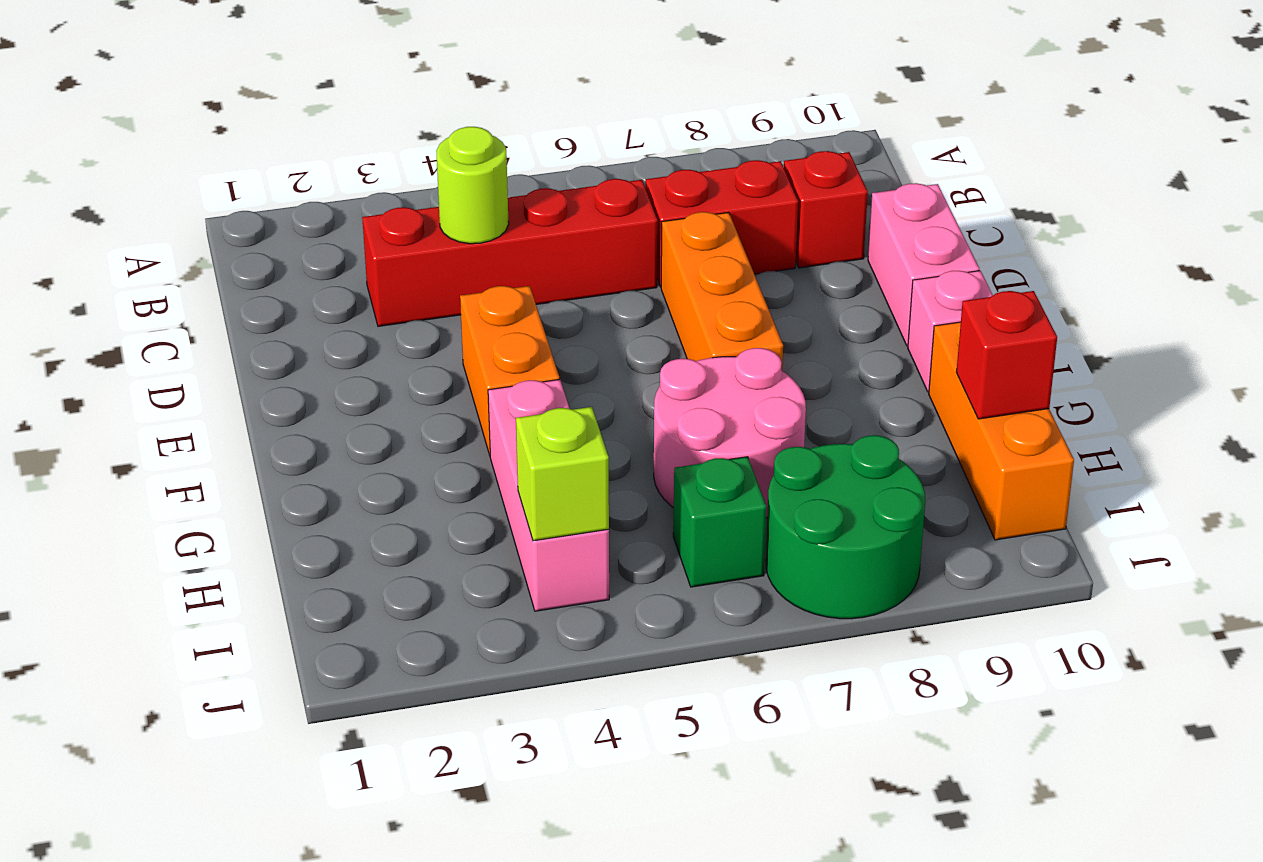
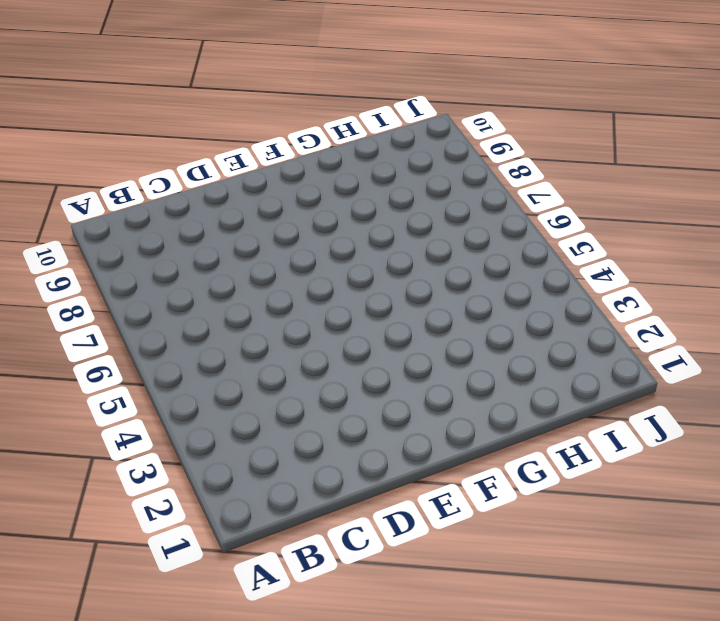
none -> red brick C3:C6 level 1
none -> red brick C7:C8 level 1
none -> red brick C9 level 1

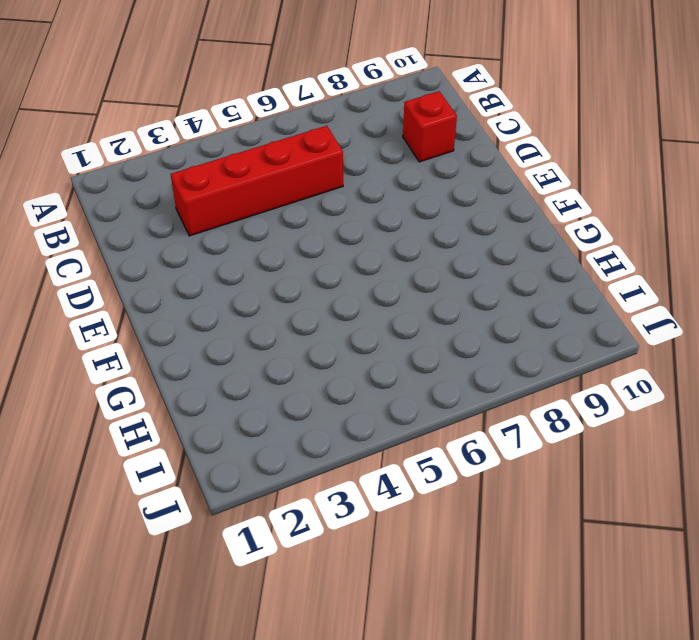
none -> red brick C7:C8 level 1
none -> orange brick D7:F7 level 1
none -> pink brick D10:E10 level 1

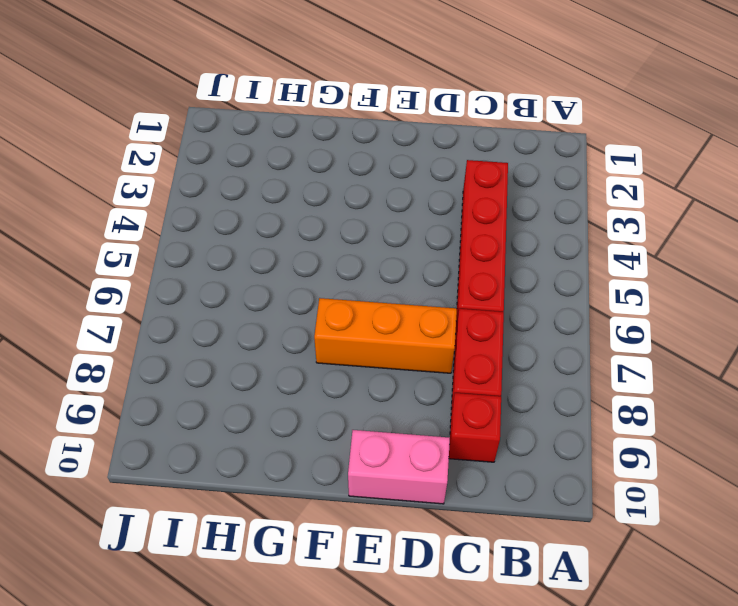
none -> orange brick E4:F4 level 1
none -> pink brick F10 level 1
none -> pink brick G4:I4 level 1

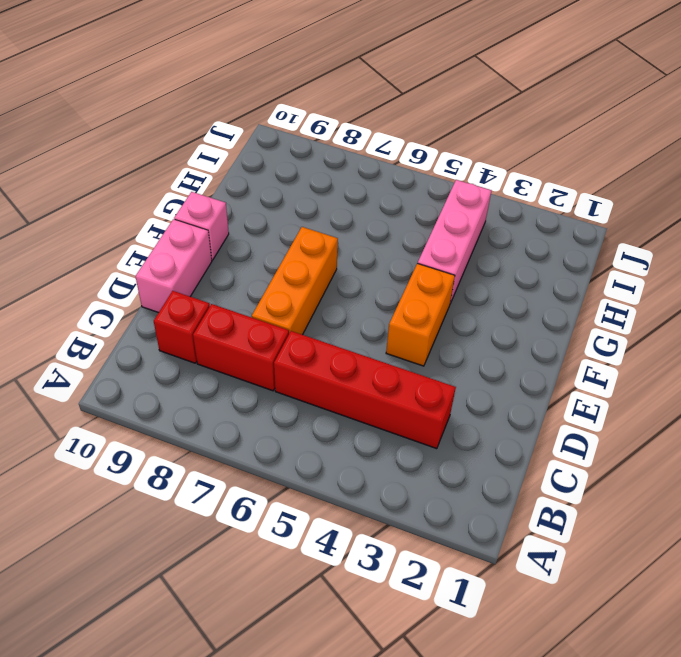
none -> pink round brick G6:H7 level 1
none -> orange brick G10:I10 level 1
none -> green brick I6 level 1

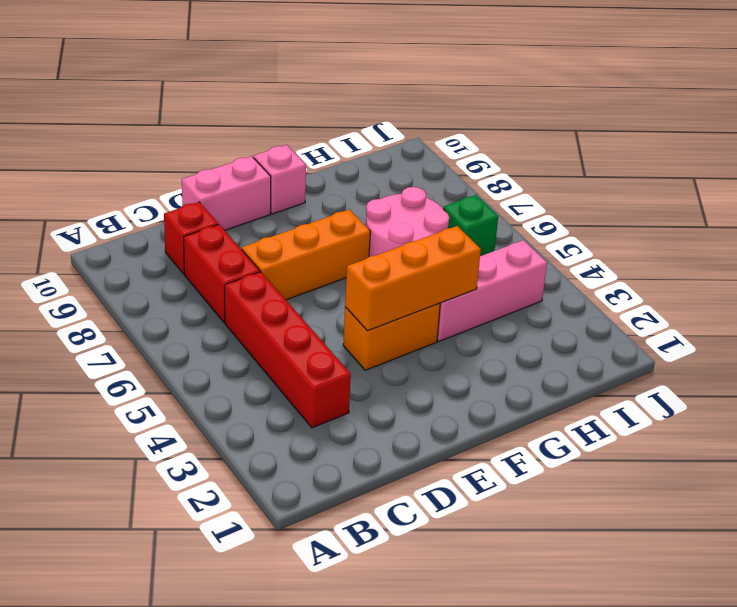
orange brick E4:G4 level 2 -> orange brick G10:I10 level 1
none -> green round brick I7:J8 level 1
none -> lime round brick C4 level 2
none -> red brick H10 level 2

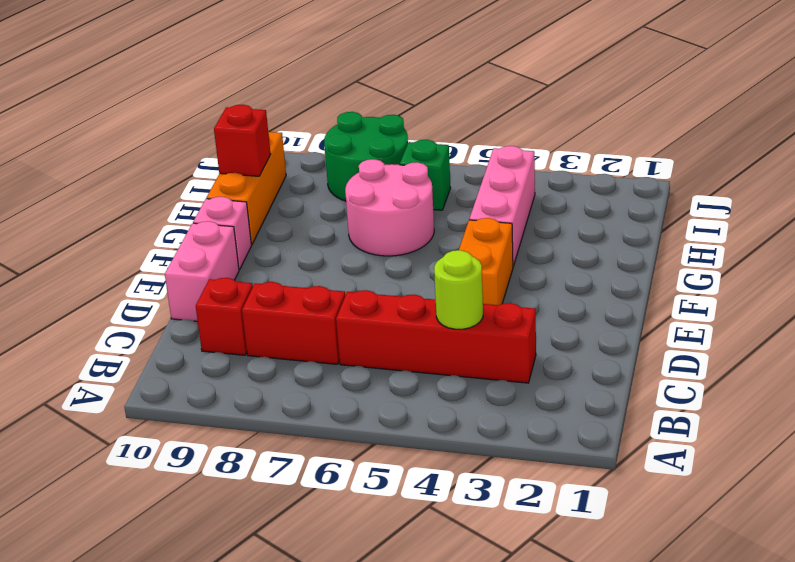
none -> orange brick D7:F7 level 1
none -> lime brick I4 level 2

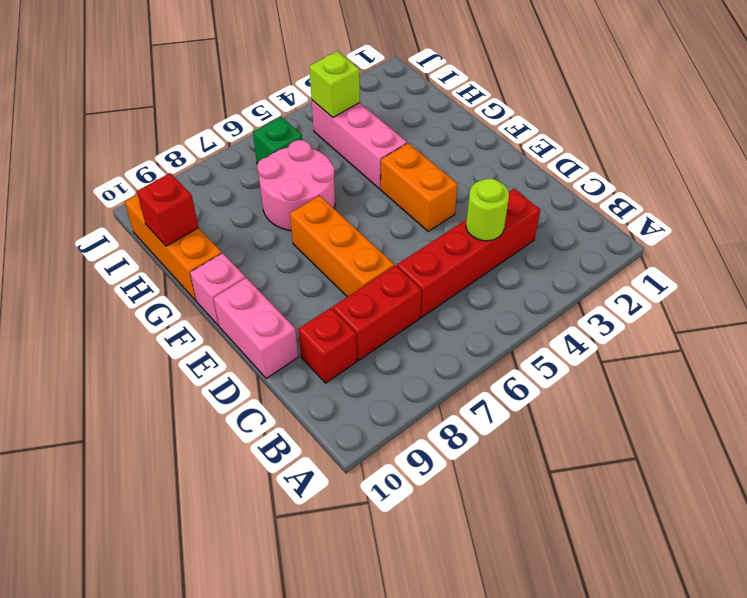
none -> green round brick I7:J8 level 1

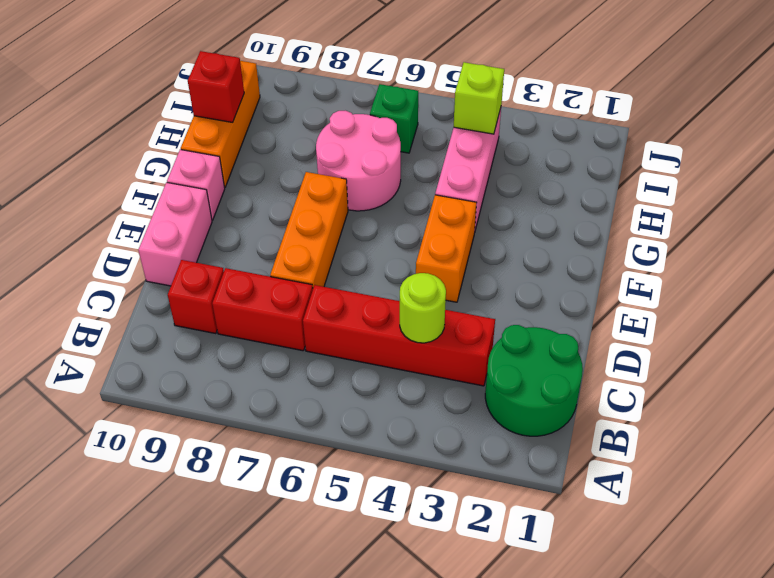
green round brick B1:C2 level 1 -> green round brick I7:J8 level 1

